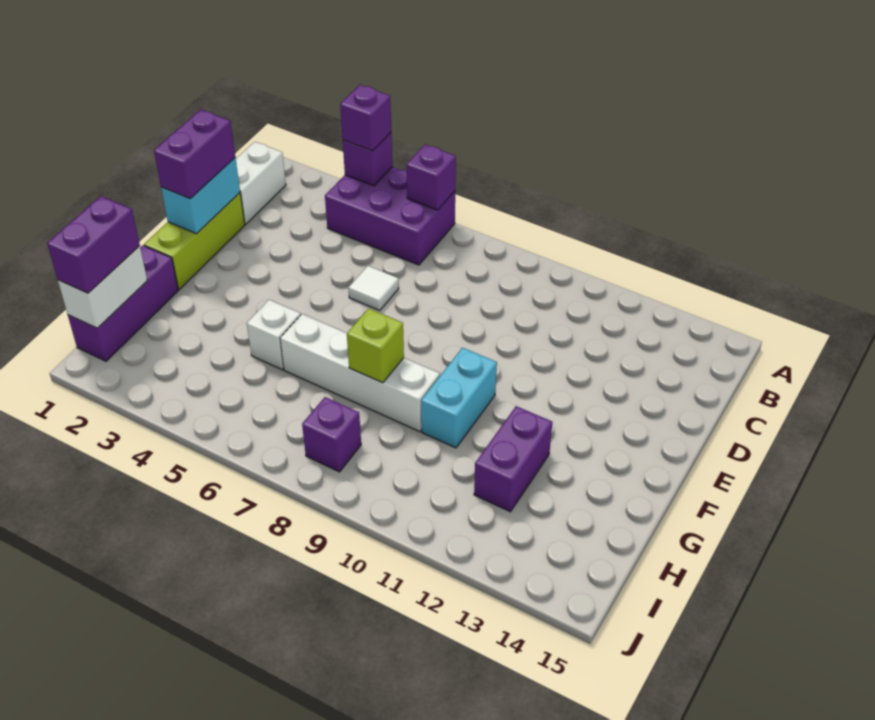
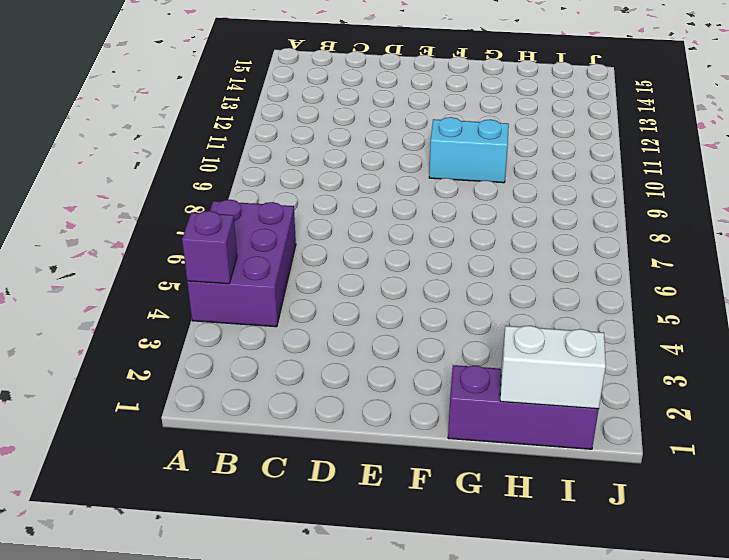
none -> white brick B1:C1 level 1
none -> lime brick D1:F1 level 1
none -> white tile D6 level 1

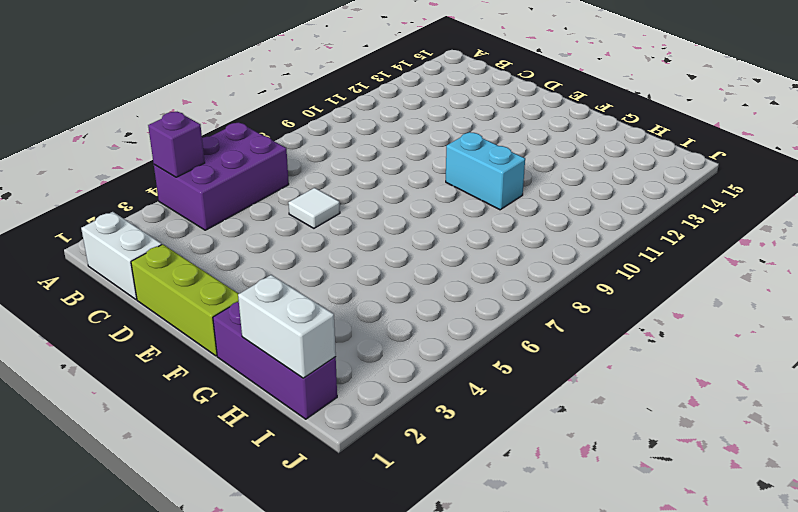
none -> white brick G5 level 1
none -> white brick G6:G9 level 1
none -> purple brick G12:H12 level 1

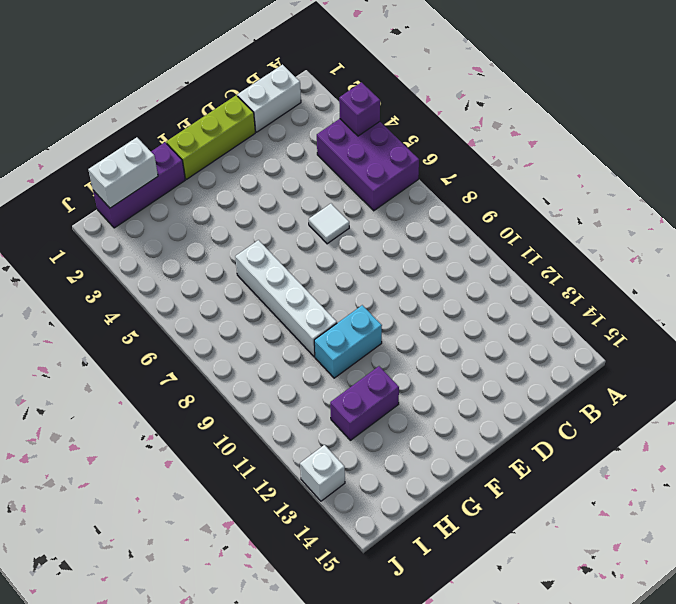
white brick J13 level 1 -> white brick G5 level 1
none -> purple brick I8 level 1
none -> purple brick A6 level 2
none -> cyan brick D1:E1 level 2

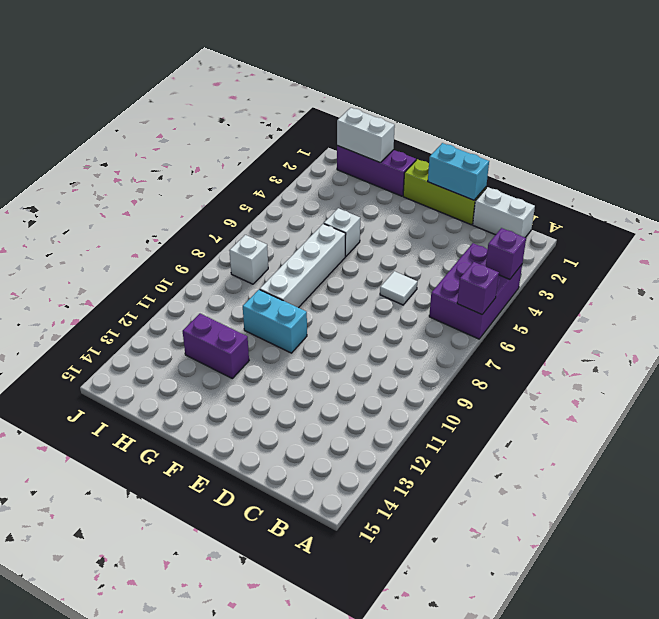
white brick I8 level 1 -> purple brick I8 level 1
none -> lime brick G8 level 2
none -> purple brick A4 level 3
none -> purple brick D1:E1 level 3

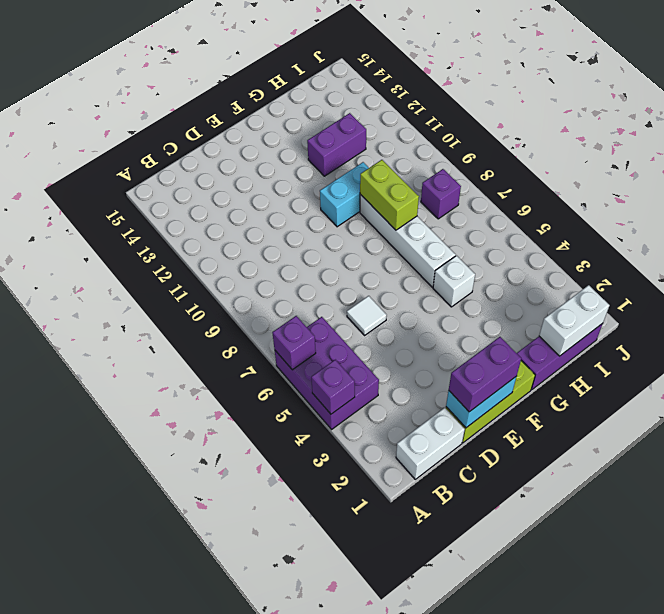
lime brick G8:G9 level 2 -> lime brick G8 level 2
none -> purple brick A4 level 3
none -> purple brick H1:I1 level 3

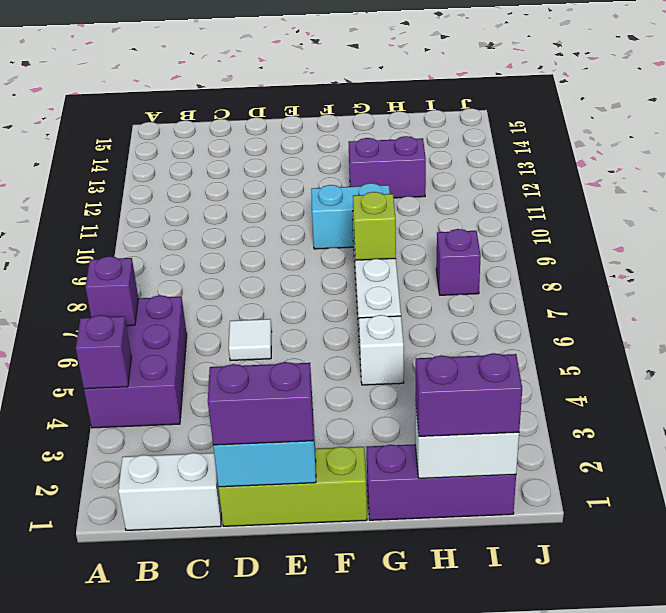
none -> purple brick A4 level 3

